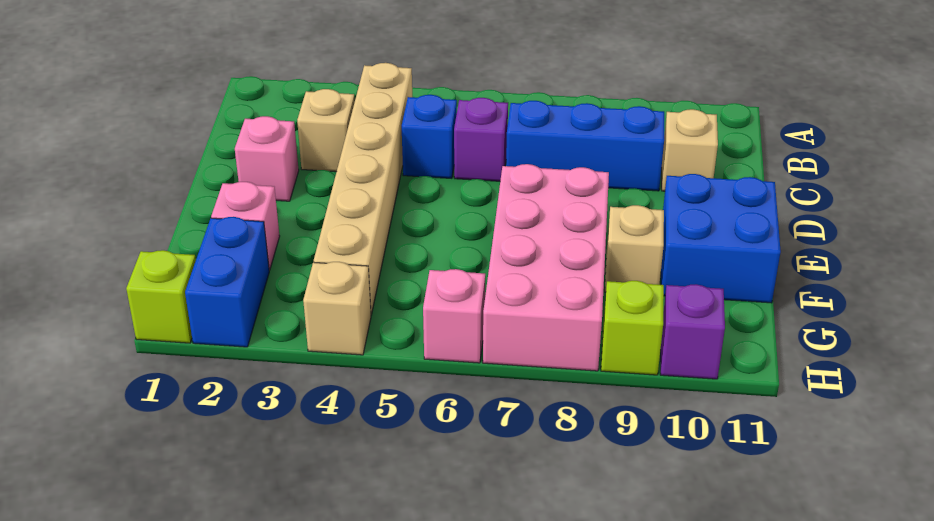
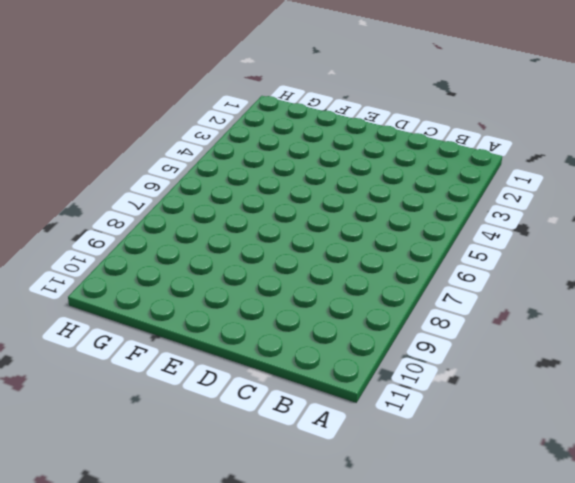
none -> tan brick B4:G4 level 1
none -> tan brick C3 level 1
none -> blue brick C5 level 1

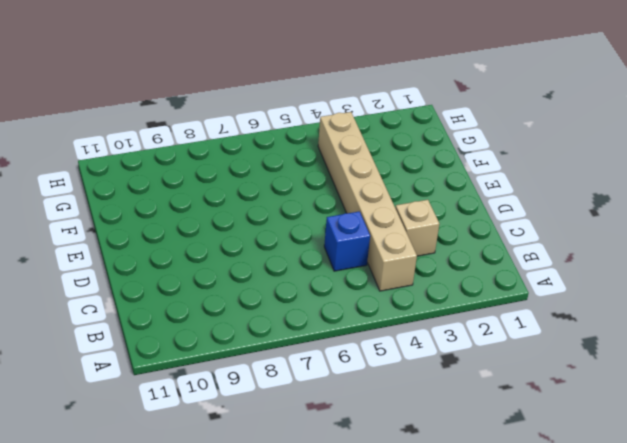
none -> purple brick C6 level 1
none -> blue brick C7:C9 level 1
none -> tan brick C10 level 1

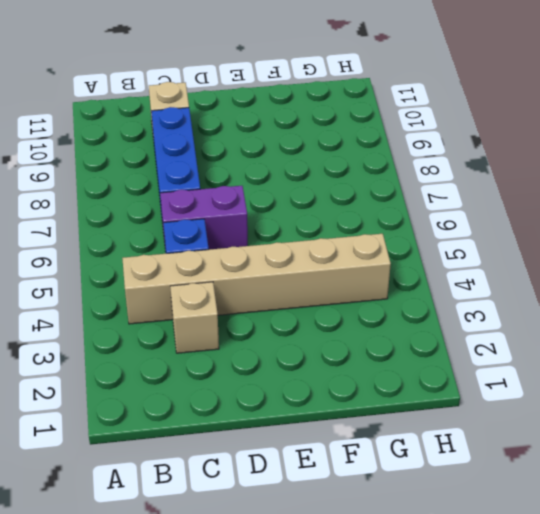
purple brick C6:D6 level 1 -> purple brick C6 level 1
none -> pink brick D2 level 1
none -> pink brick E7:H8 level 1
none -> blue brick E10:F11 level 1

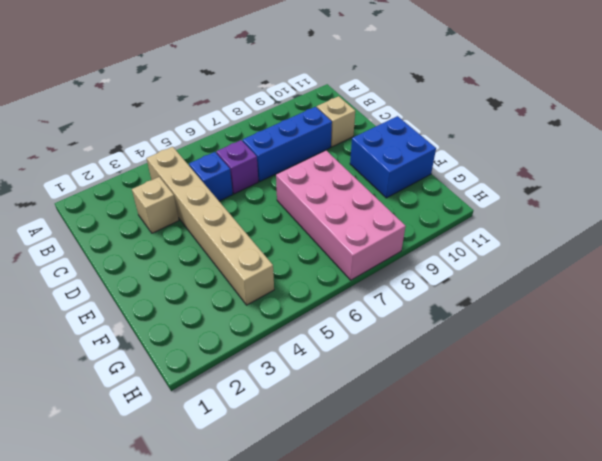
none -> pink brick D2 level 1
none -> pink brick F2 level 1
none -> tan brick F9 level 1

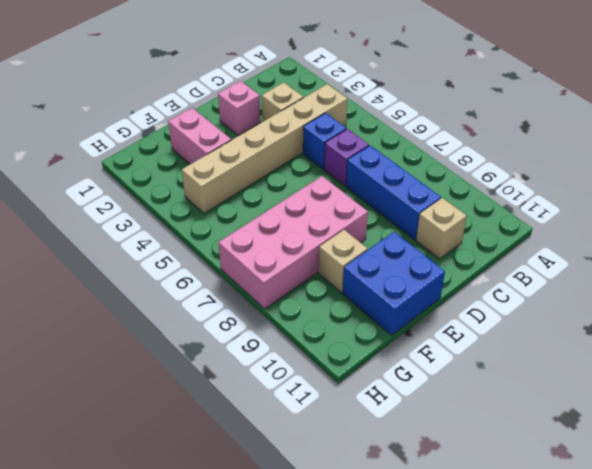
pink brick F2:F3 level 1 -> pink brick F2 level 1
none -> blue brick G2:H2 level 1
none -> lime brick H1 level 1
none -> tan brick H4 level 1

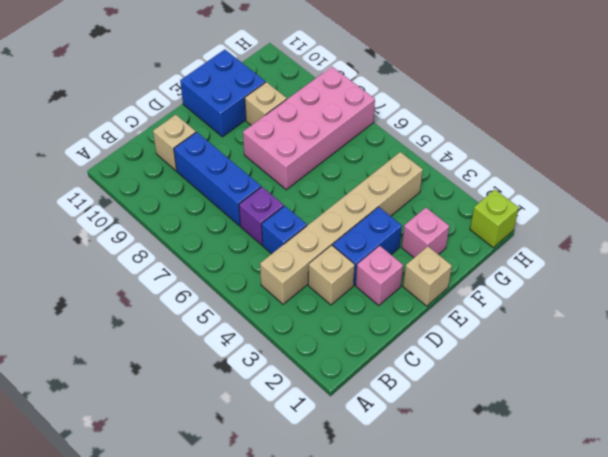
blue brick D3:E3 level 1 -> blue brick G2:H2 level 1
tan brick E1 level 1 -> tan brick H4 level 1
none -> pink brick H6 level 1
none -> lime brick H9 level 1
none -> purple brick H10 level 1

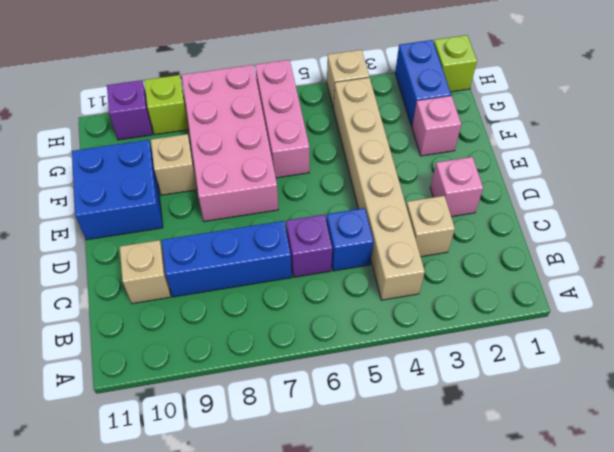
pink brick F6:H6 level 1 -> pink brick H6 level 1

